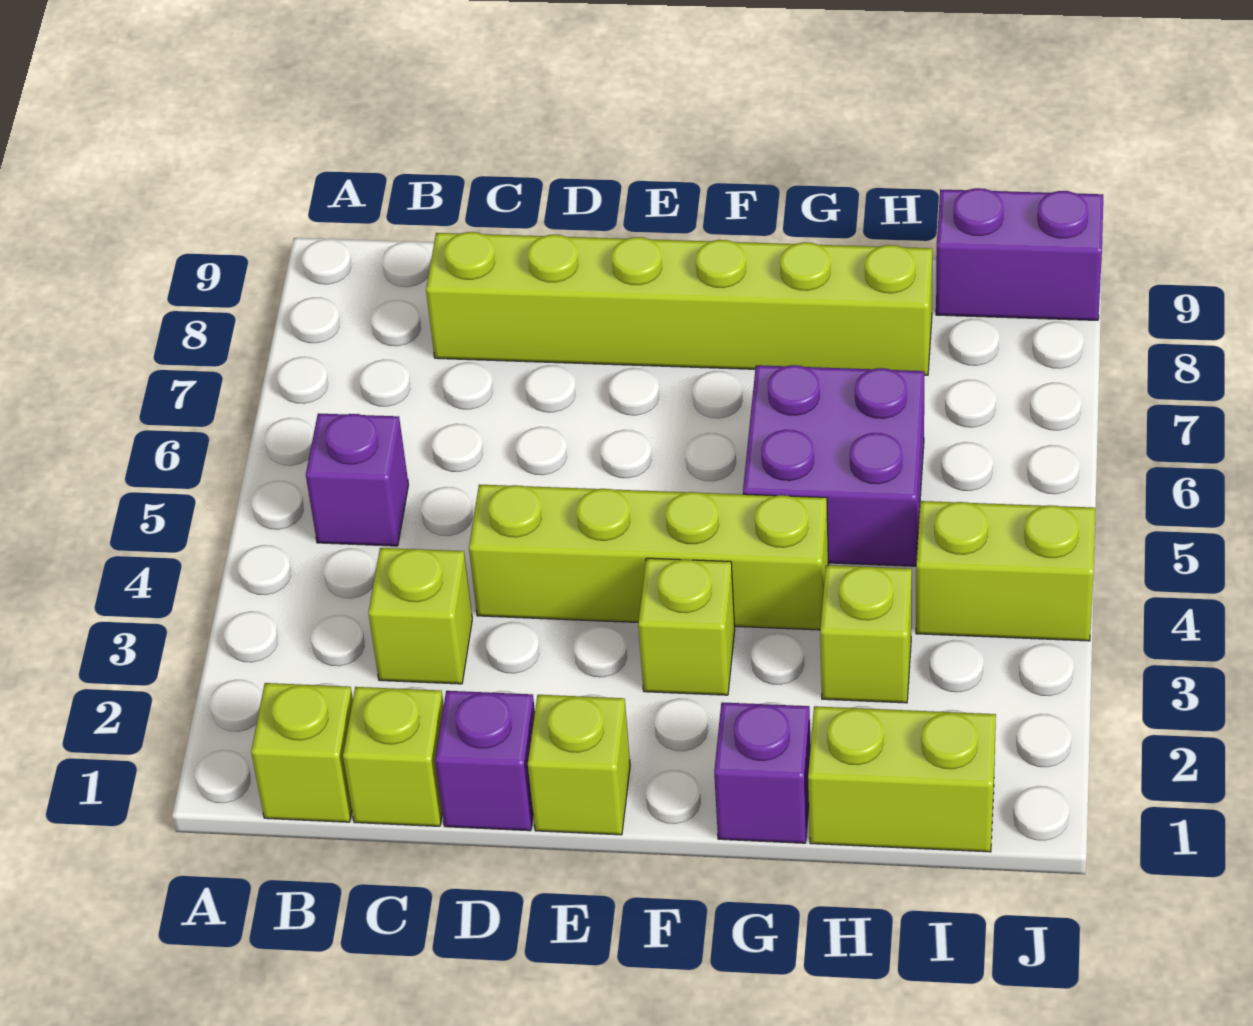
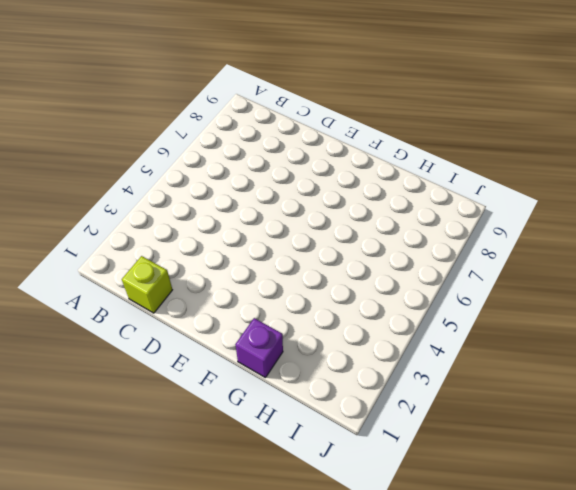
none -> lime brick B1 level 1
none -> purple brick B5 level 1
none -> lime brick C3 level 1

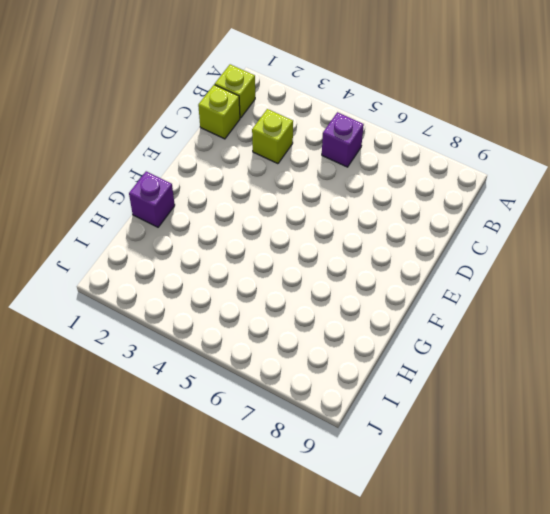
none -> lime brick C8:H8 level 1
none -> purple brick D1 level 1
none -> lime brick D4:G4 level 1

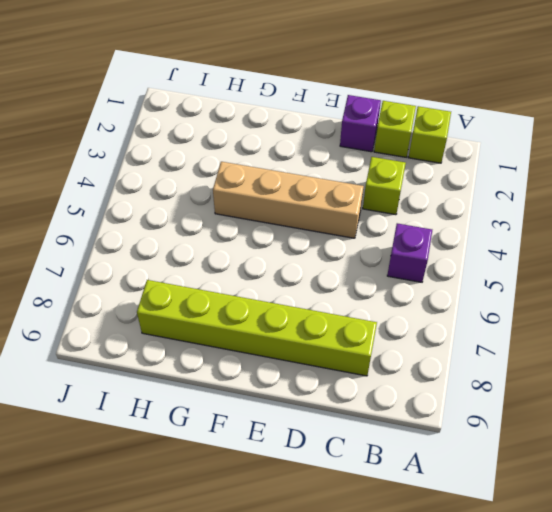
tan brick D4:G4 level 1 -> lime brick D4:G4 level 1
none -> lime brick E1 level 1
none -> lime brick F3 level 1
none -> purple brick G1 level 1

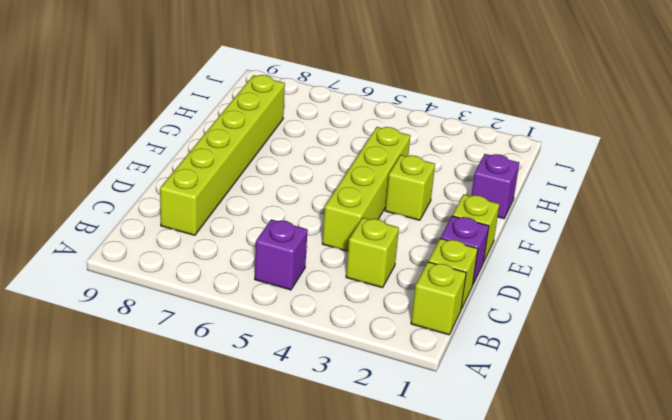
none -> purple brick G5:H6 level 1
none -> lime brick H1:I1 level 1
none -> lime brick H3 level 1

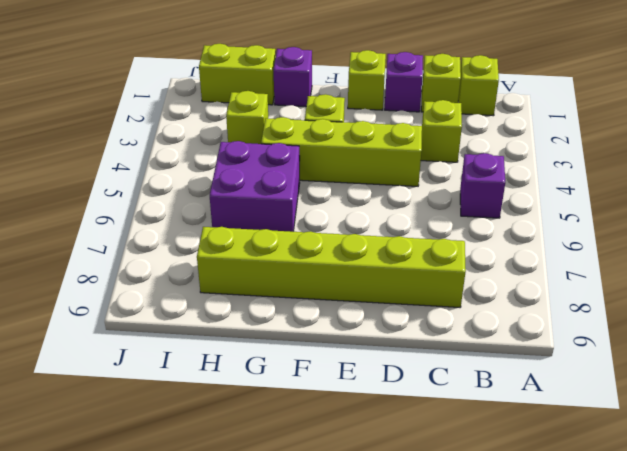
none -> lime brick I4:J4 level 1
none -> purple brick I9:J9 level 1

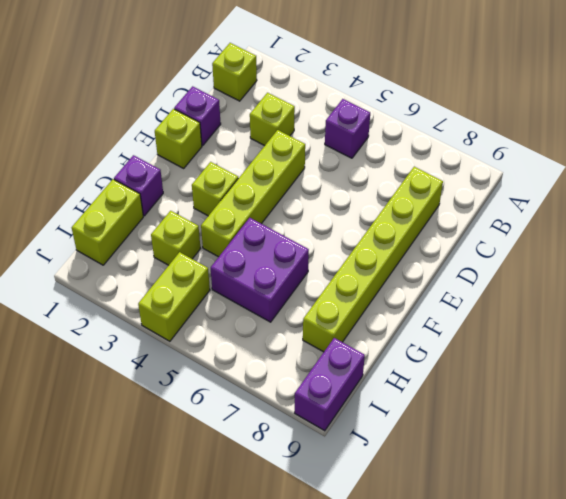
none -> lime brick C1 level 1

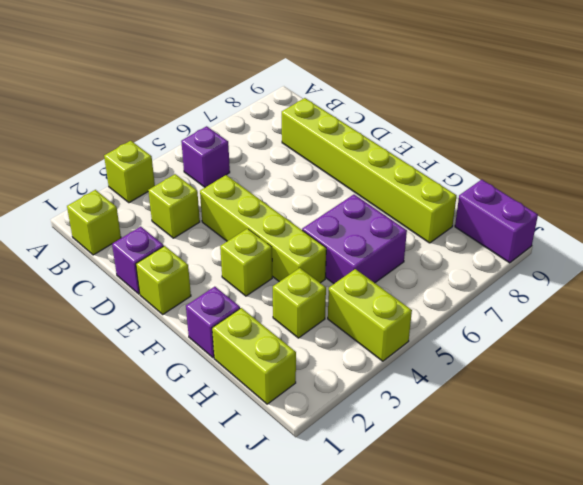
lime brick A3 level 1 -> lime brick C1 level 1

